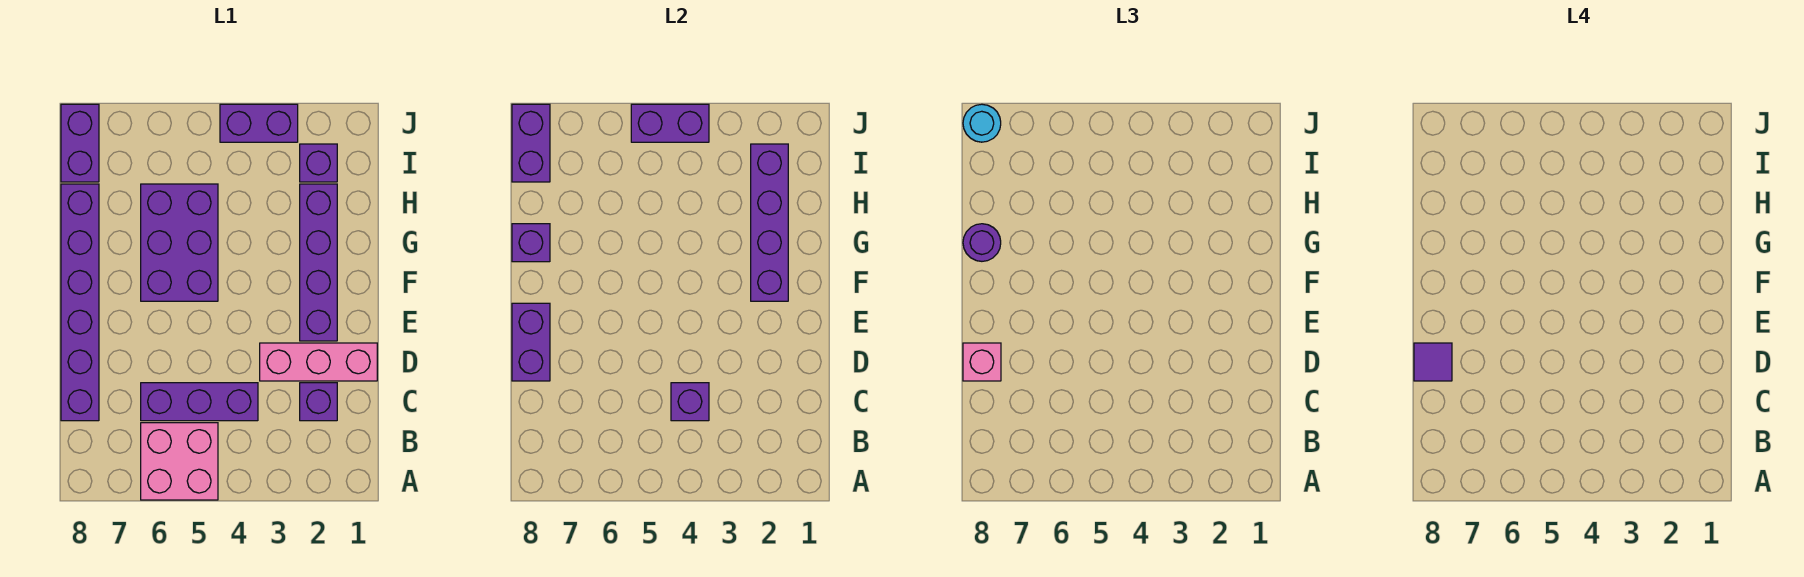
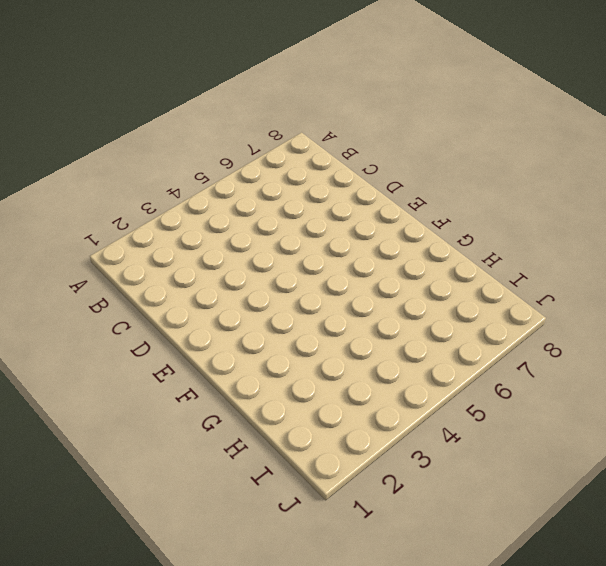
none -> pink brick A5:B6 level 1
none -> purple brick C2 level 1
none -> purple brick C4:C6 level 1

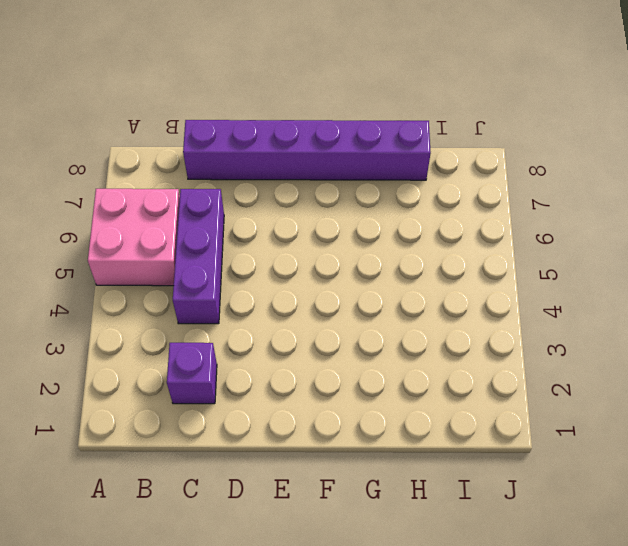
none -> pink brick D1:D3 level 1
none -> purple brick E2:H2 level 1
none -> purple brick F5:H6 level 1

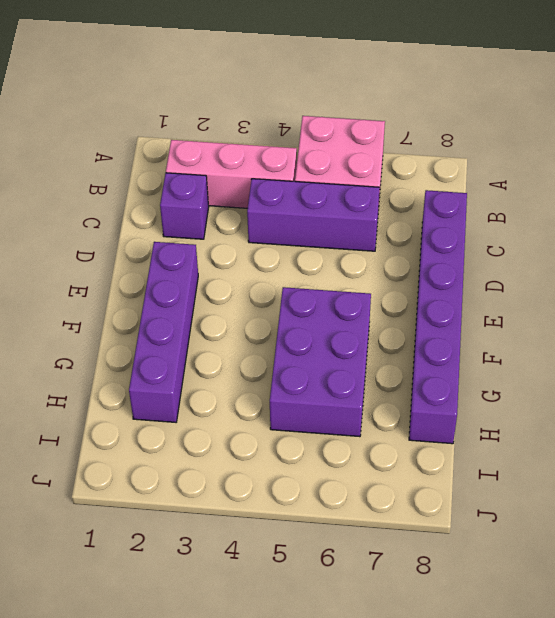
pink brick B2:B4 level 1 -> pink brick D1:D3 level 1
none -> purple brick I2 level 1
none -> purple brick I8:J8 level 1
none -> purple brick J3:J4 level 1

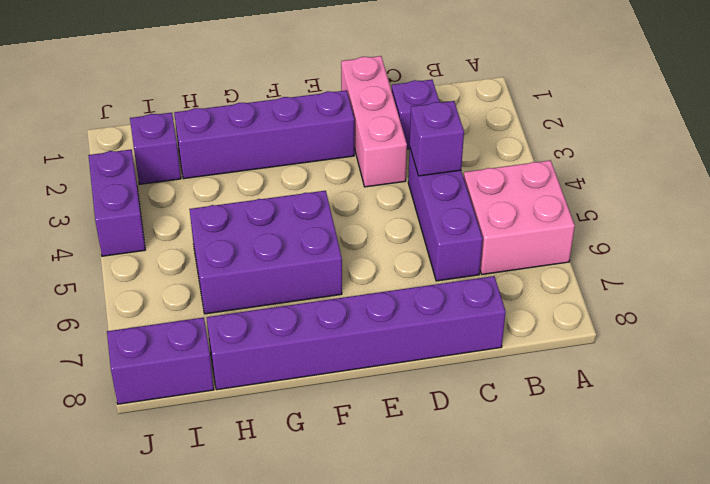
none -> purple brick D8:E8 level 2
none -> purple brick F2:I2 level 2
none -> purple brick G8 level 2

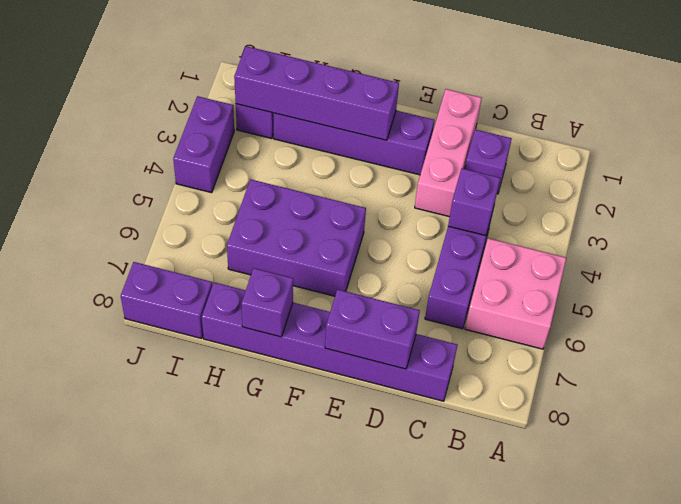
none -> purple brick I8:J8 level 2
none -> purple brick J4:J5 level 2
none -> pink brick D8 level 3

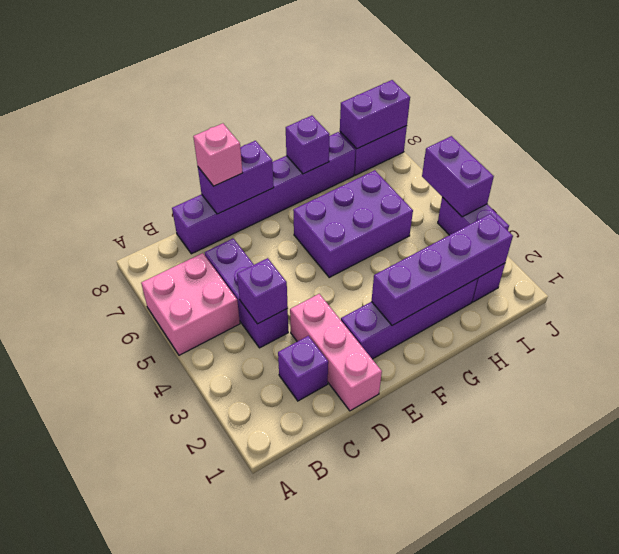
none -> purple round brick G8 level 3
none -> cyan round brick J8 level 3
none -> purple tile D8 level 4

